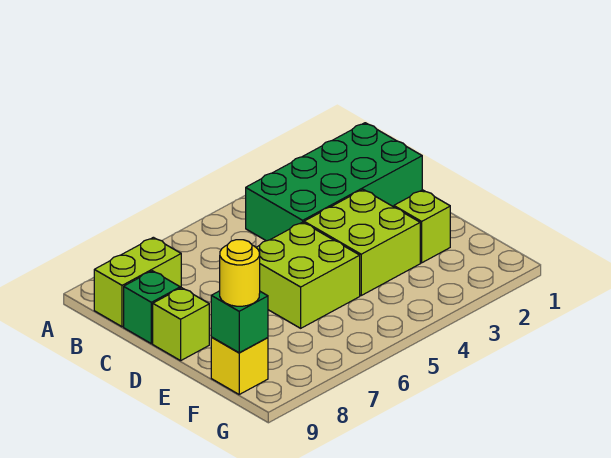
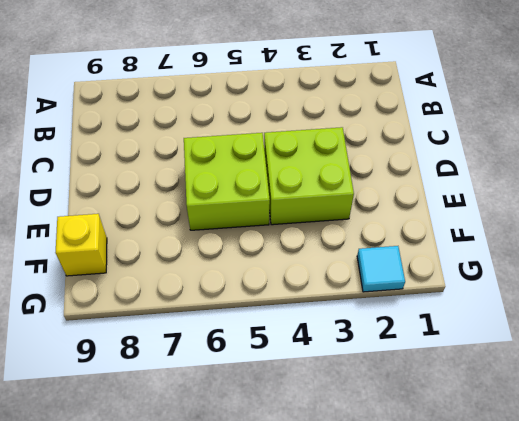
cyan tile G2 level 1 -> none
none -> green brick B1:C4 level 1
none -> lime brick B8:B9 level 1

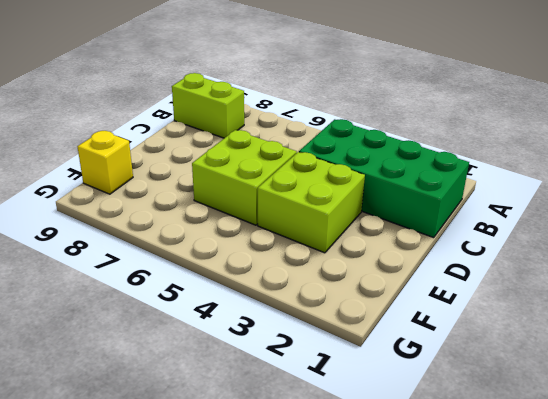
none -> green brick C9 level 1
none -> lime brick D9 level 1

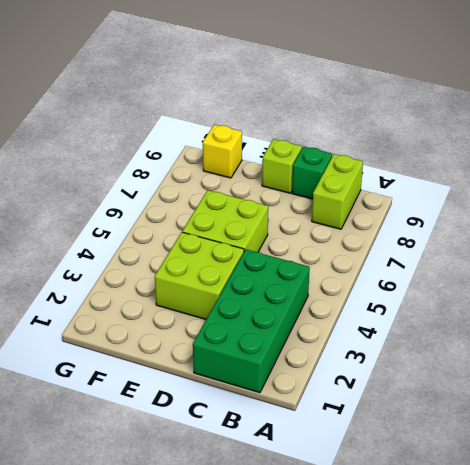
none -> lime brick E2 level 1
none -> green brick F9 level 2

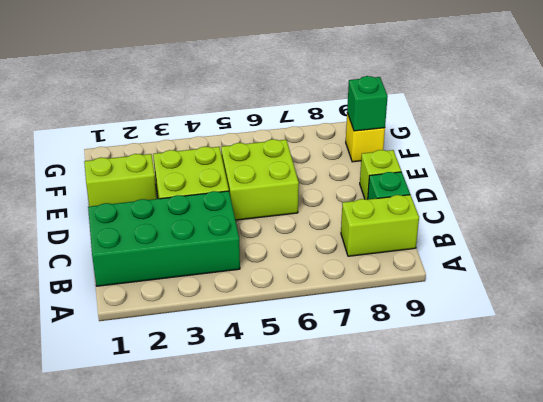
lime brick E1:E2 level 1 -> lime brick E2 level 1
none -> yellow round brick F9 level 3

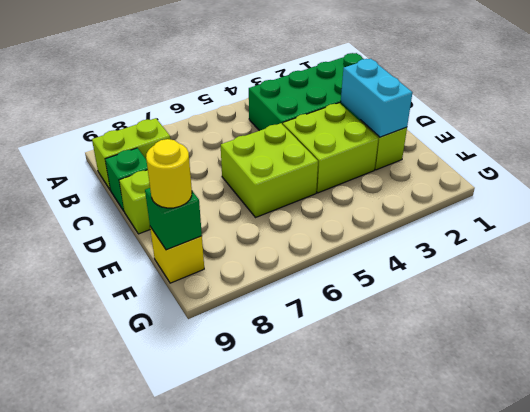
cyan brick D2:E2 level 2 -> none

